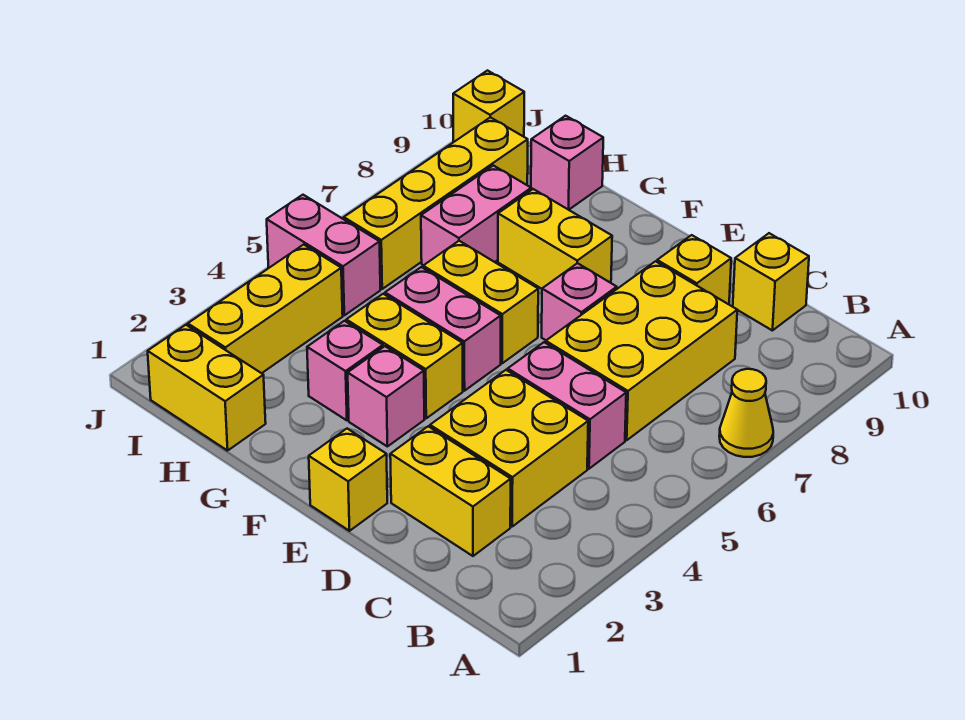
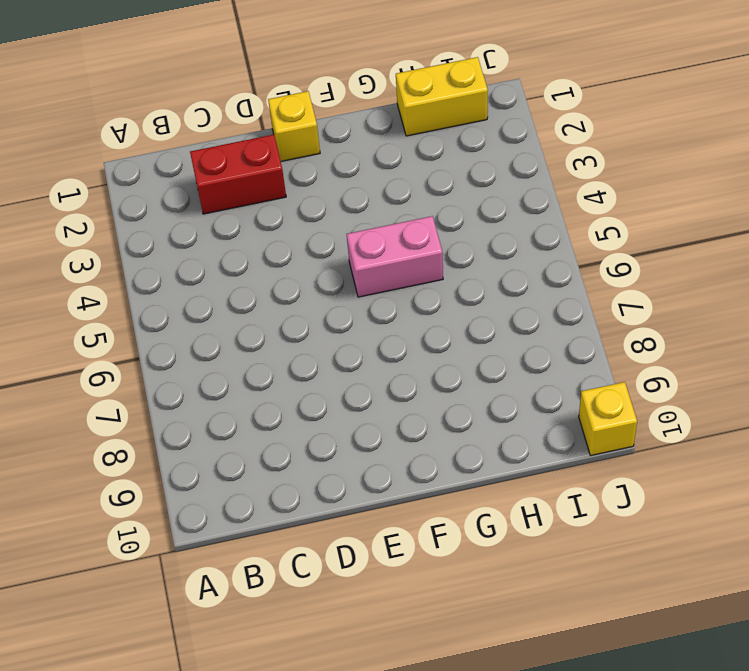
red brick C2:D2 level 1 -> yellow brick C2:D2 level 1
none -> yellow cone A7 level 1
none -> yellow brick C3:D4 level 1
none -> pink brick C5:D5 level 1

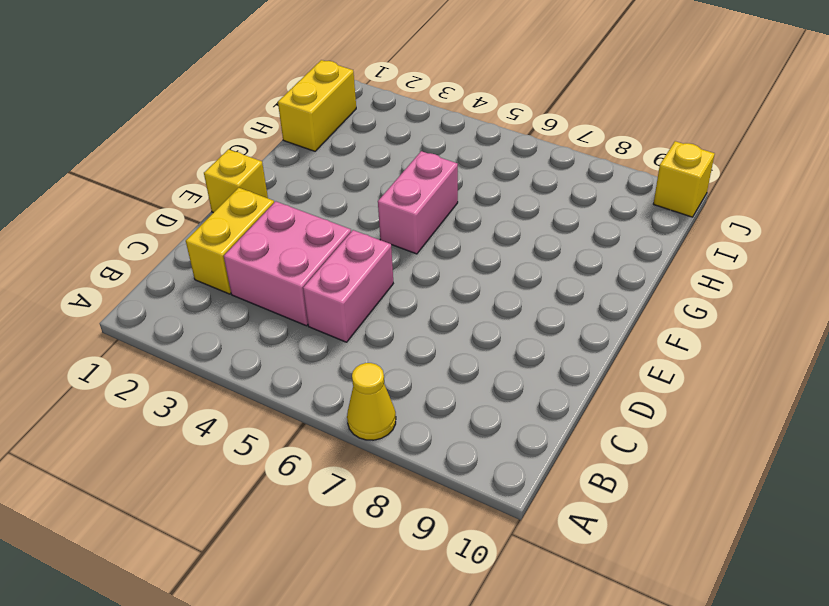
pink brick C3:D4 level 1 -> yellow brick C3:D4 level 1
none -> yellow brick C6:D8 level 1
none -> yellow brick C10 level 1
none -> yellow brick D9 level 1

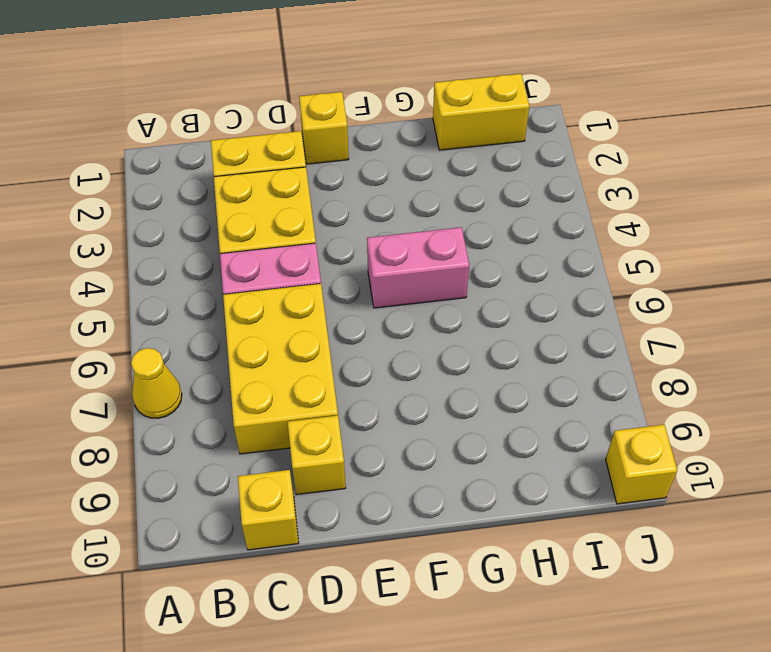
none -> pink brick E7 level 1
none -> pink brick F3 level 1
none -> yellow brick F4:G4 level 1

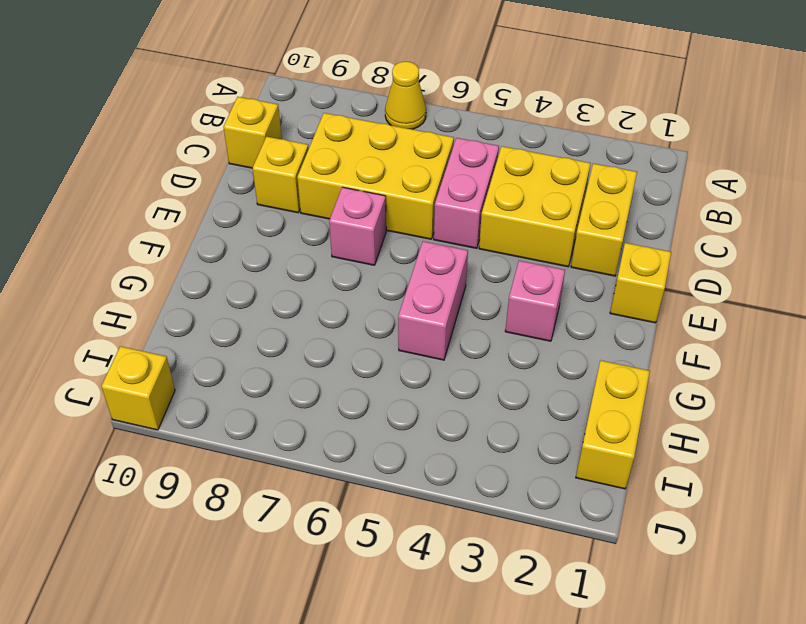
none -> yellow brick F4:G4 level 1
none -> yellow brick F6:G6 level 1
none -> yellow brick F8:G8 level 1

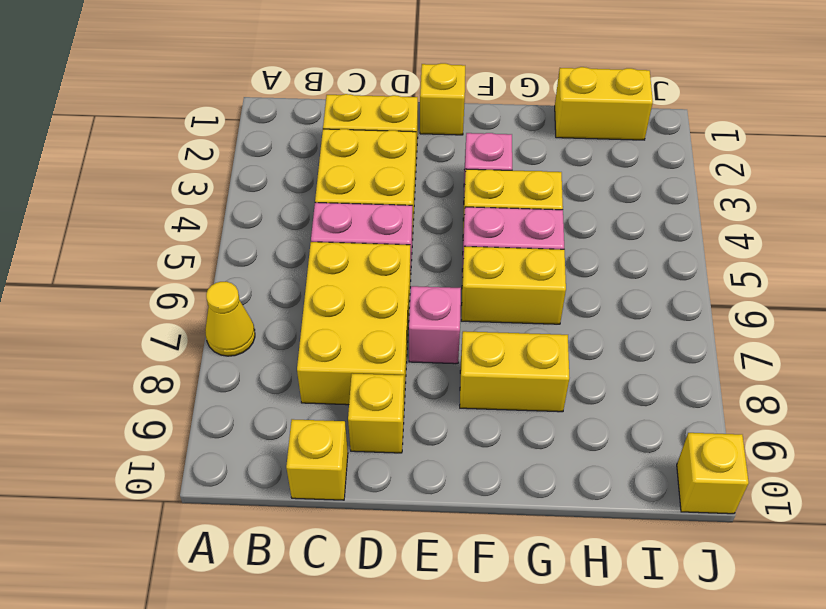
none -> pink brick G3 level 1
none -> pink brick H7:H8 level 1
none -> pink brick H10 level 1

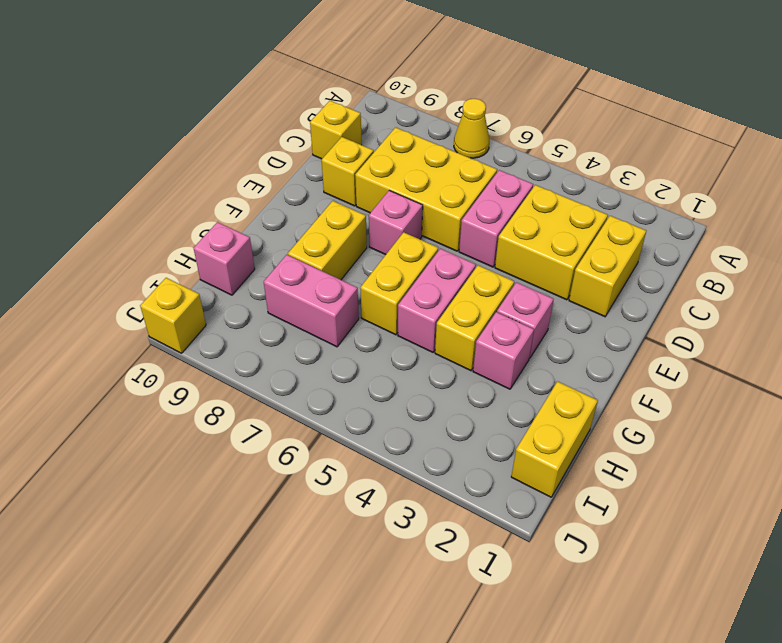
none -> yellow brick E1 level 1
none -> yellow brick I2:I4 level 1
none -> pink brick I5:J5 level 1

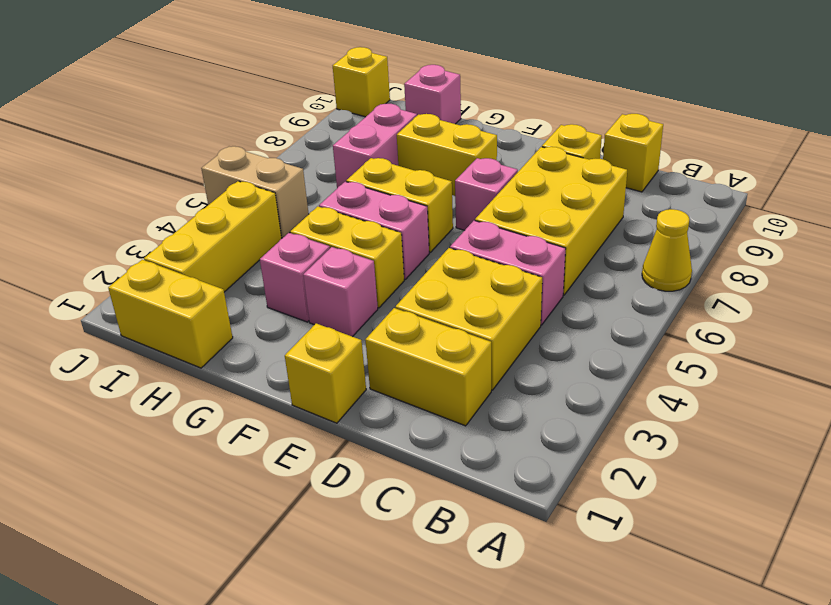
tan brick I5:J5 level 1 -> pink brick I5:J5 level 1
none -> yellow brick I6:I9 level 1

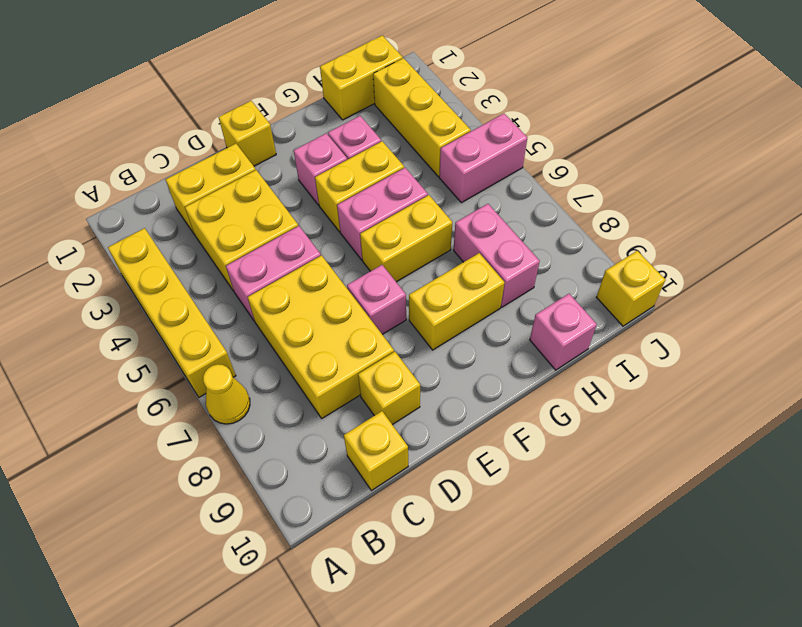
yellow brick A3:A6 level 1 -> yellow brick I6:I9 level 1

